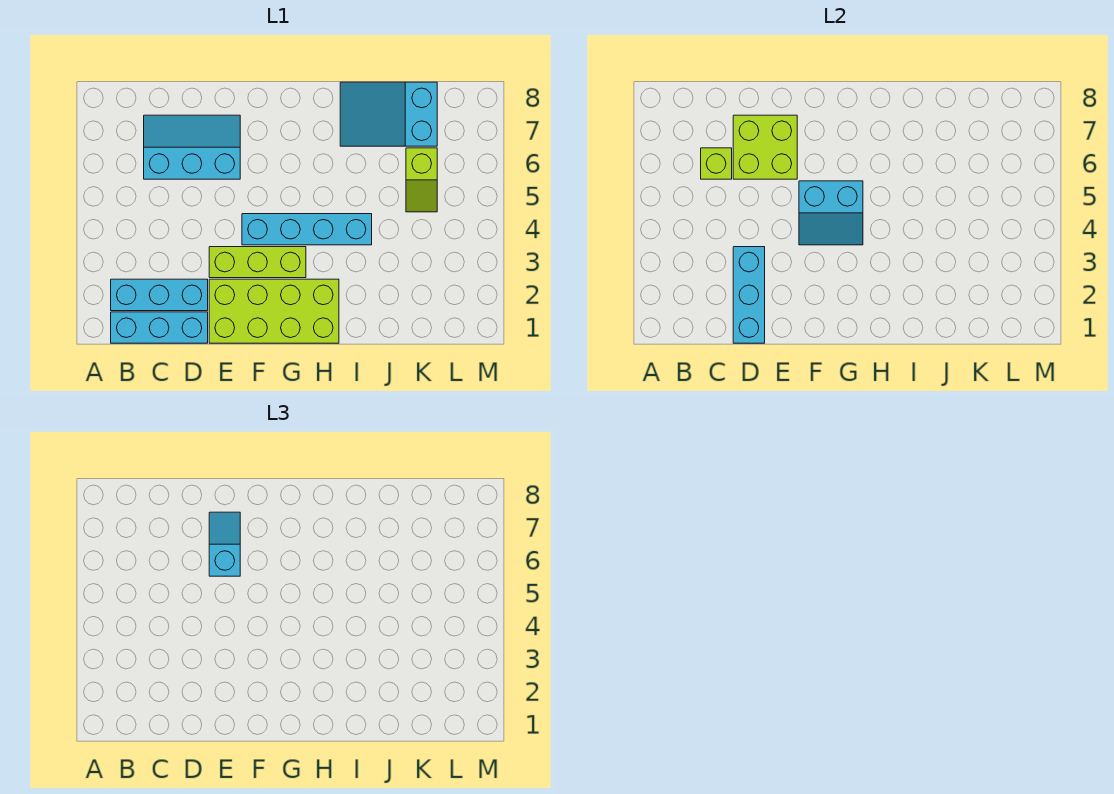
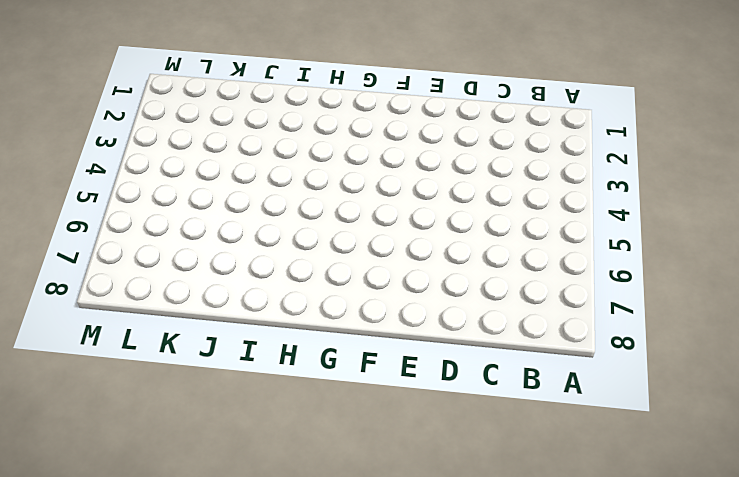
none -> cyan brick B1:D1 level 1
none -> cyan brick B2:D2 level 1
none -> cyan slope C6:E7 level 1 top 6

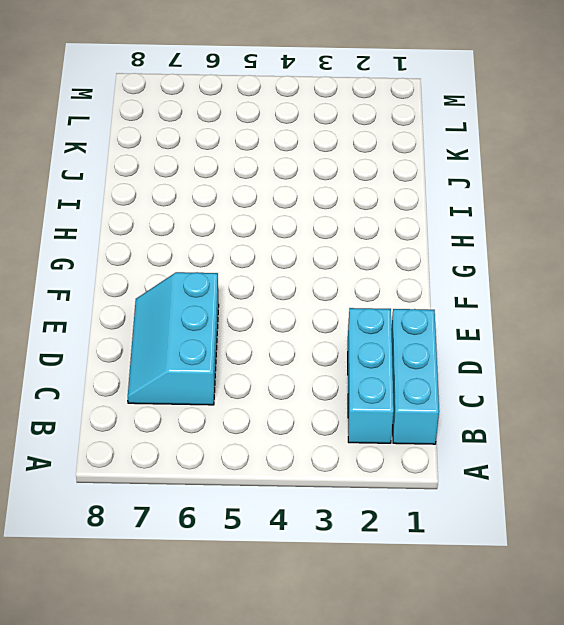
none -> lime brick E1:H2 level 1
none -> lime brick E3:G3 level 1
none -> cyan brick F4:I4 level 1

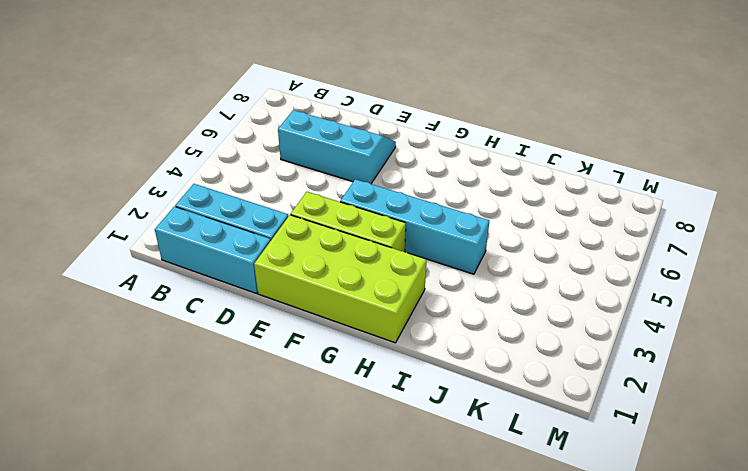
none -> cyan slope I7:K8 level 1 top K
none -> lime slope K5:K6 level 1 top 6
none -> lime brick C6 level 2

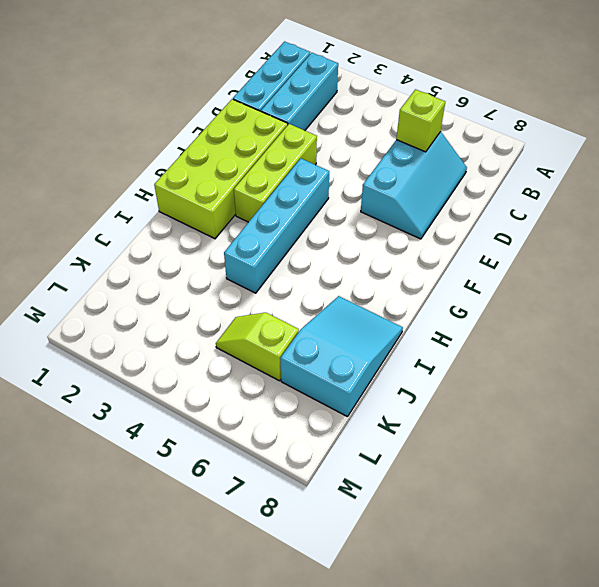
none -> cyan brick D1:D3 level 2
none -> lime brick D6:E7 level 2
none -> cyan slope F4:G5 level 2 top 5

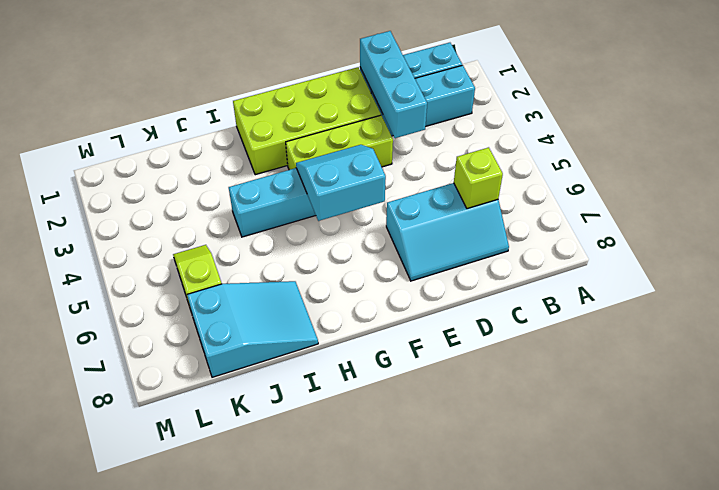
none -> lime brick D6:E7 level 2
none -> cyan slope E6:E7 level 3 top 6

